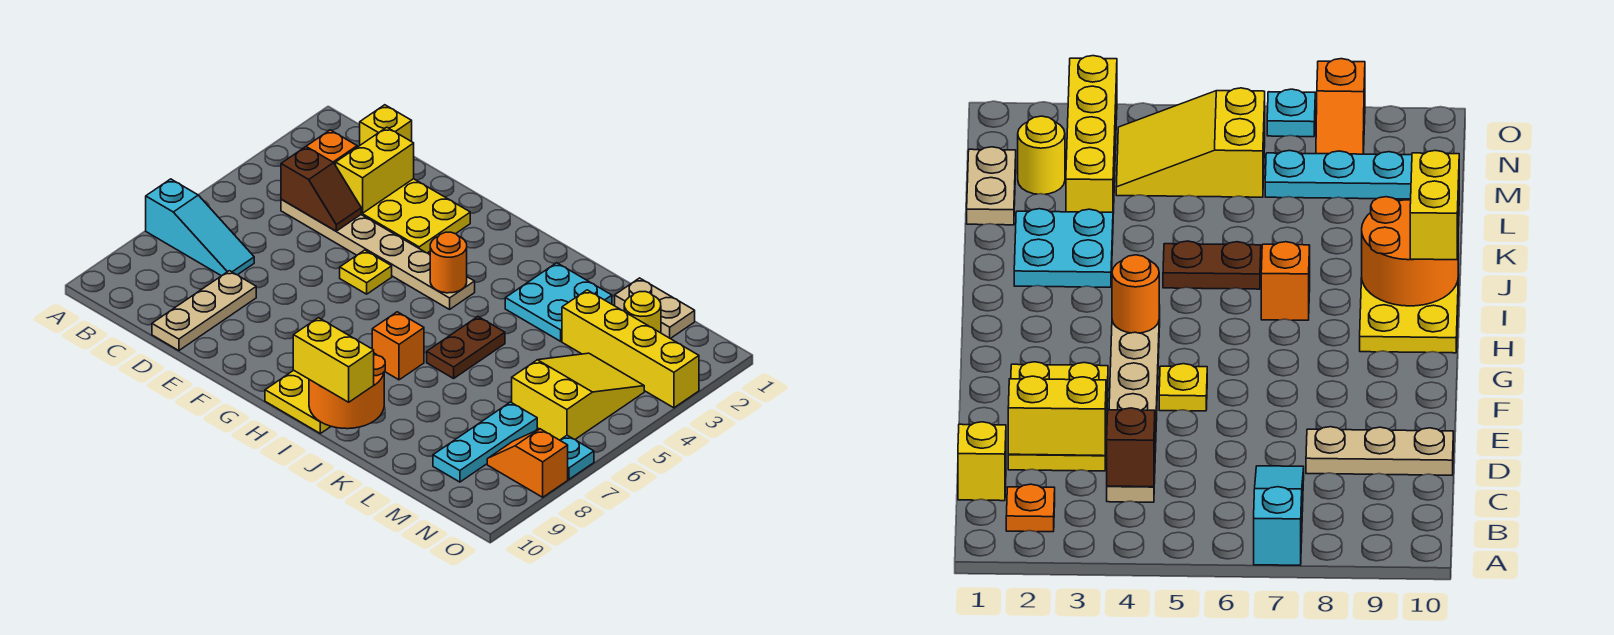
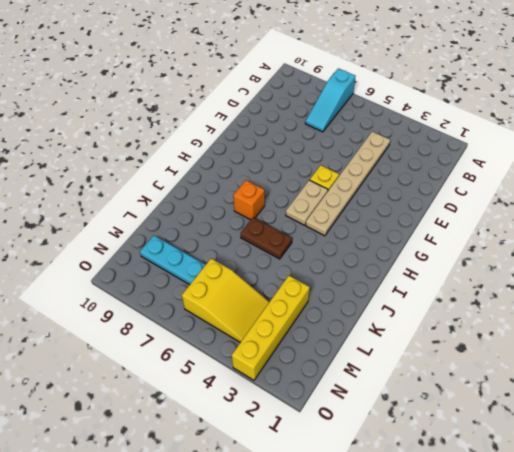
tan plate G5:H5 level 1 -> tan plate L1:M1 level 1
none -> orange plate B2 level 1
none -> yellow brick C1 level 1
none -> yellow plate D2:F3 level 1

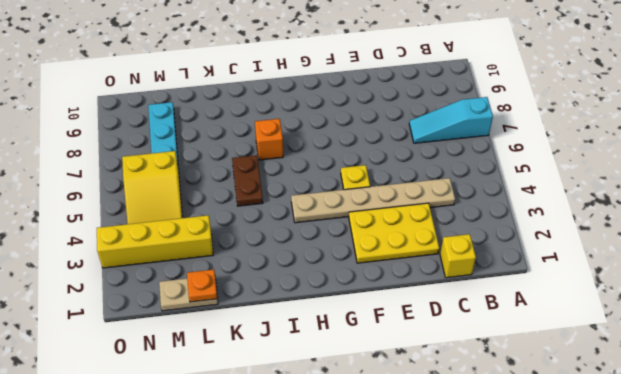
orange plate L1 level 2 -> orange plate B2 level 1
none -> tan plate D8:D10 level 1
none -> yellow plate H9:I10 level 1
none -> cyan plate J2:K3 level 1

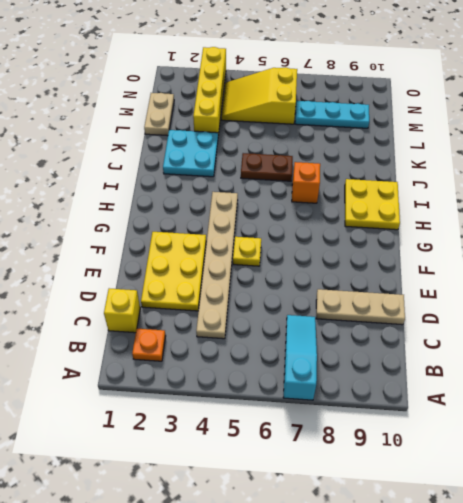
none -> yellow round brick M2 level 1
none -> orange slope N8:O8 level 1 top O
none -> cyan plate O7 level 1

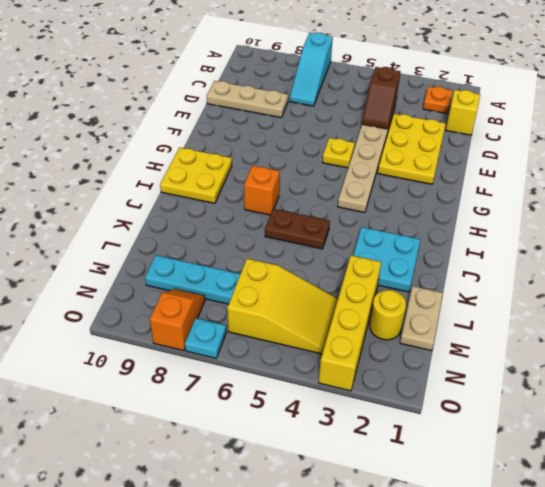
none -> yellow brick D2:D3 level 2
none -> orange round brick H4 level 2
none -> orange round brick I9:J10 level 2

